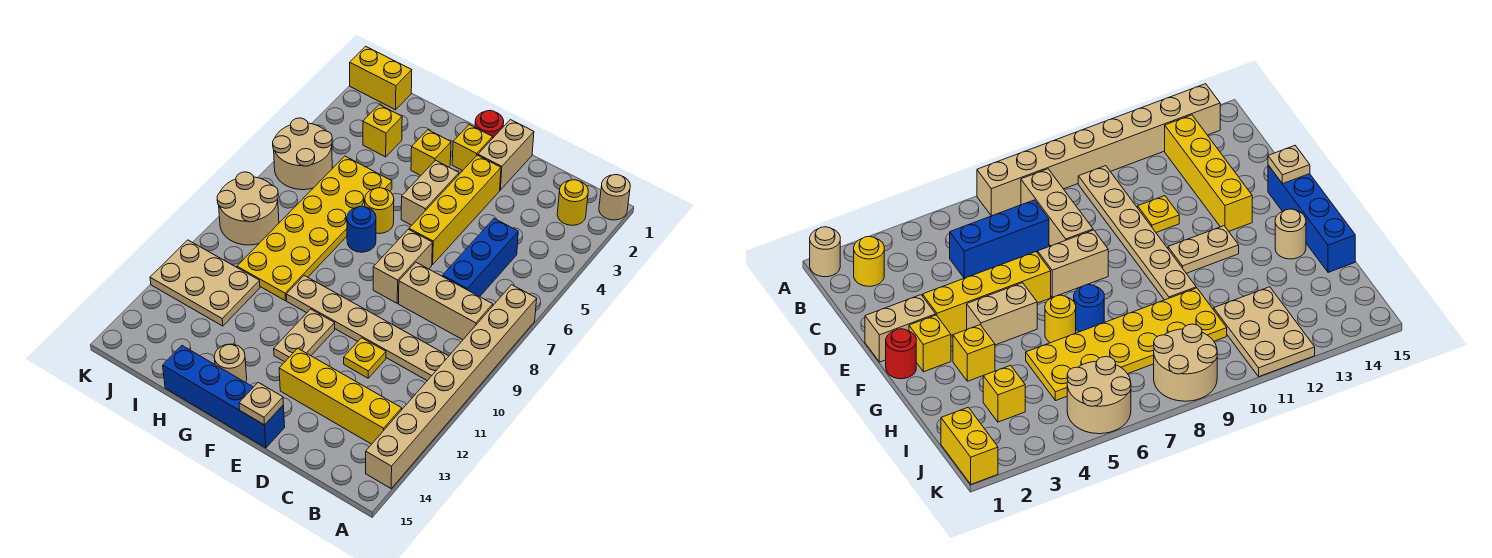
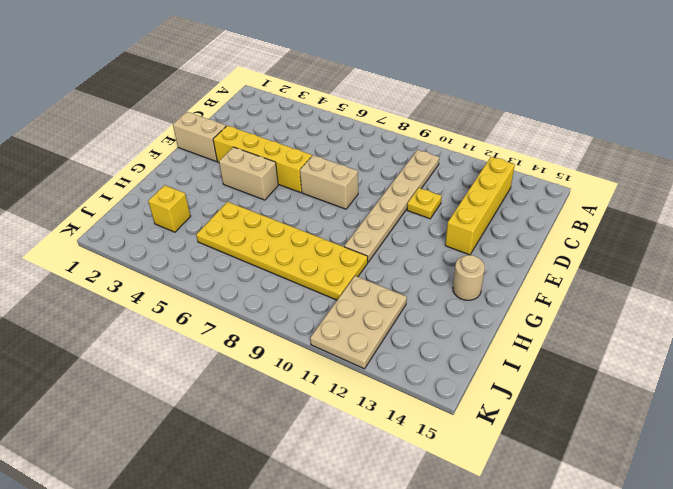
none -> tan round brick A1 level 1
none -> tan brick A7:A14 level 1
none -> yellow round brick B2 level 1

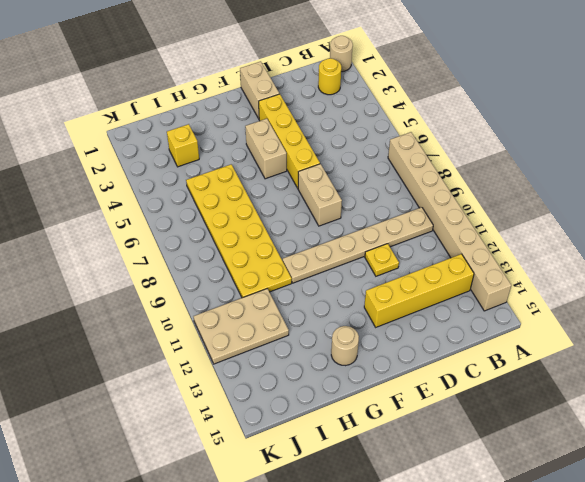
none -> tan brick B8:D8 level 1
none -> blue brick C5:C7 level 1
none -> blue brick E15:H15 level 1

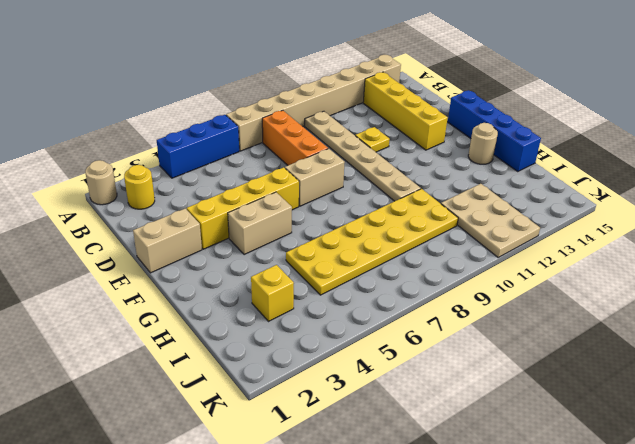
blue brick A4:A6 level 1 -> blue brick C5:C7 level 1
orange brick B8:D8 level 1 -> tan brick B8:D8 level 1
none -> red round brick F1 level 1
none -> yellow brick F2 level 1
none -> tan plate F11:F12 level 1

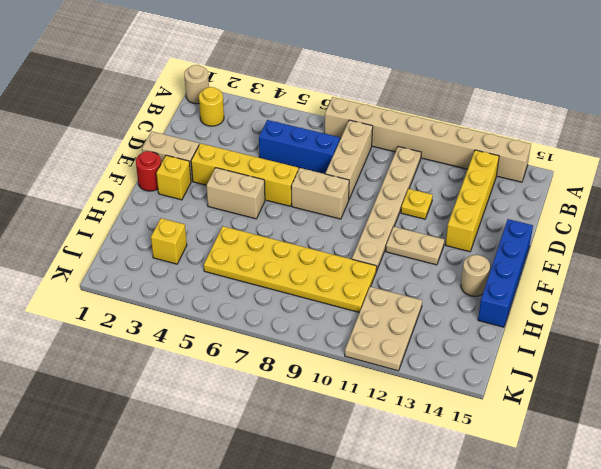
none -> yellow brick G3 level 1
none -> yellow round brick G6 level 1
none -> blue round brick G7 level 1

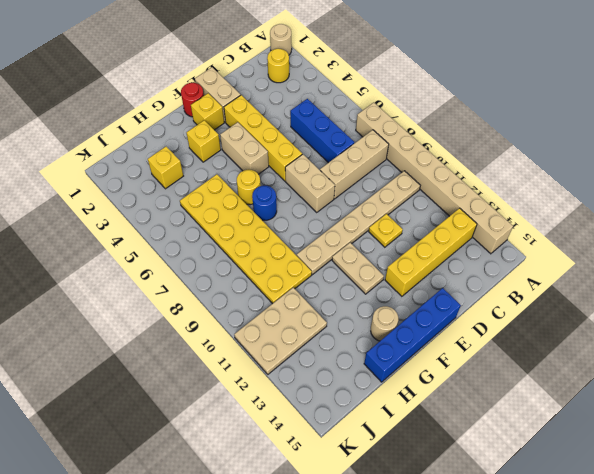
none -> yellow brick J1:K1 level 1
none -> tan round brick J5:K6 level 1
none -> tan round brick J8:K9 level 1

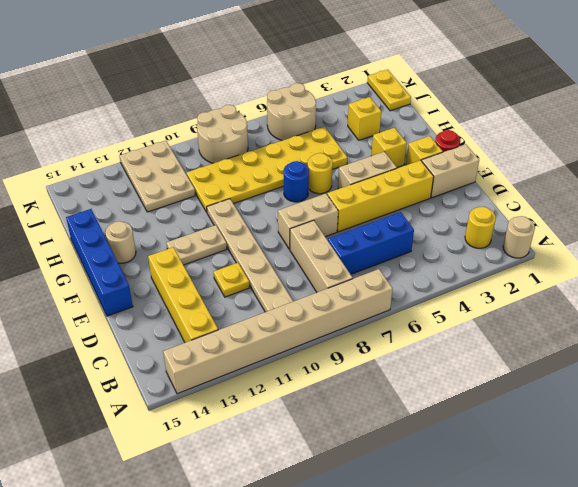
yellow plate J1:K1 level 1 -> yellow brick J1:K1 level 1
none -> tan plate E15 level 2

